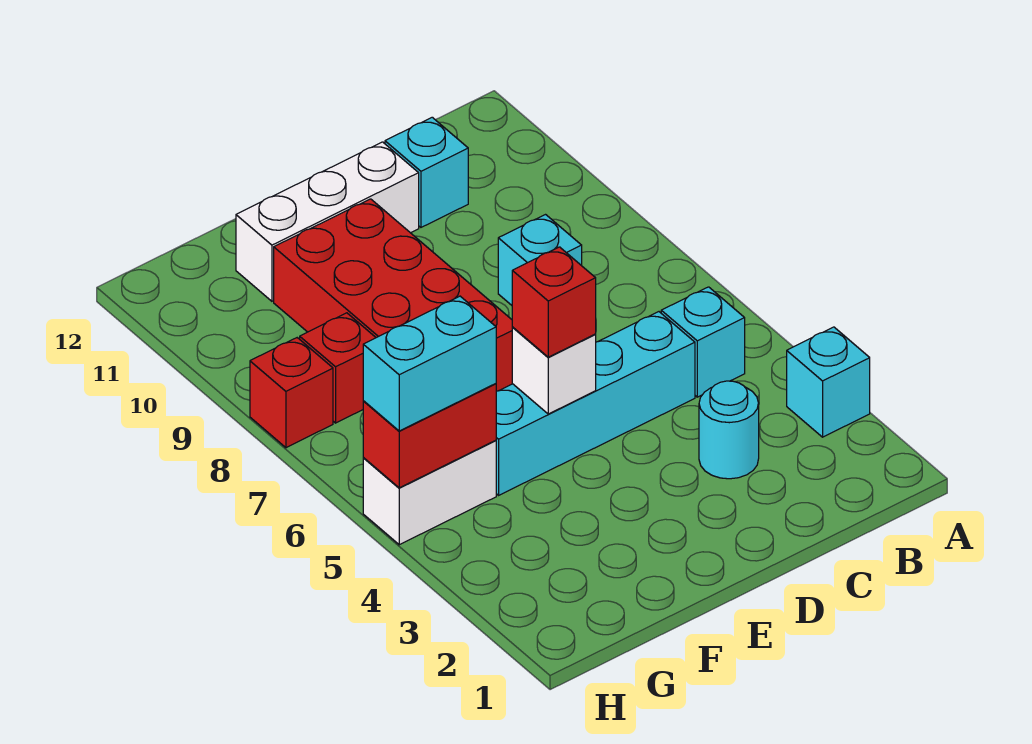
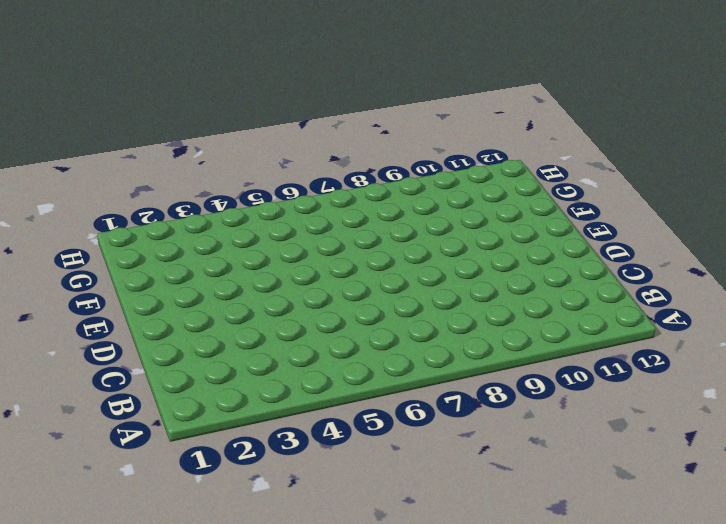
none -> cyan brick A3 level 1
none -> cyan brick B5 level 1
none -> cyan round brick C3 level 1

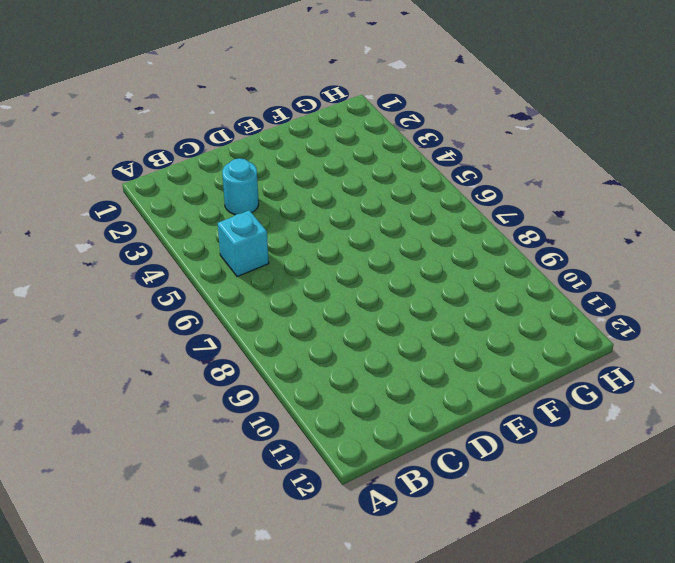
none -> cyan brick A3 level 1
none -> cyan brick C5:F5 level 1
none -> cyan brick C8 level 1

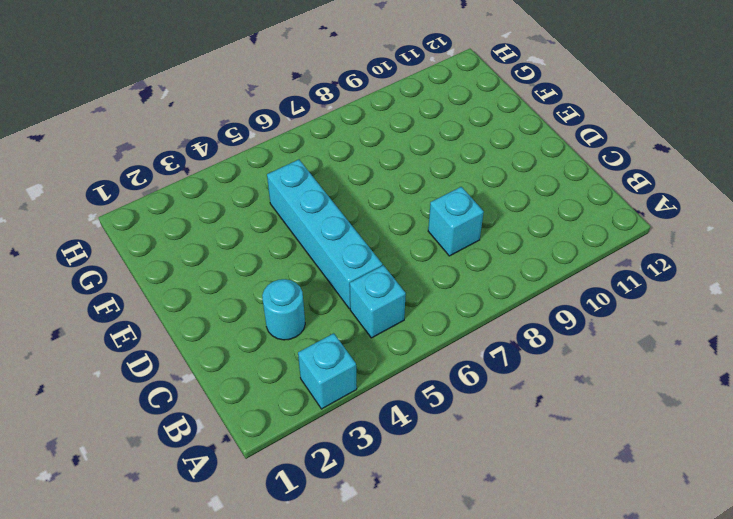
none -> cyan brick C11 level 1
none -> white brick D11:F11 level 1
none -> red brick E7:F10 level 1

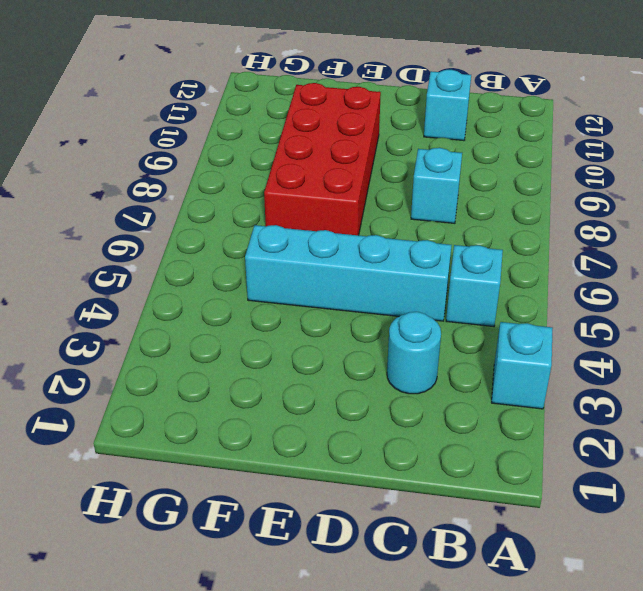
none -> white brick D11:F11 level 1
none -> white brick G5:H5 level 1
none -> red brick G8 level 1

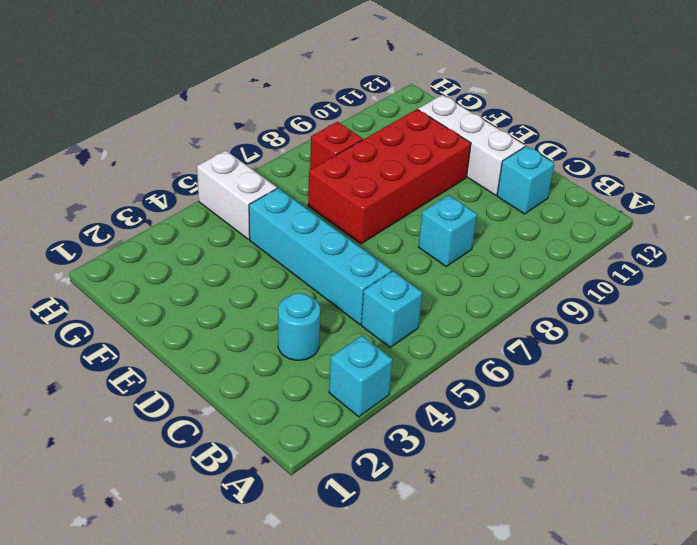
none -> red brick H8 level 1
none -> white brick E5 level 2
none -> red brick G5:H5 level 2

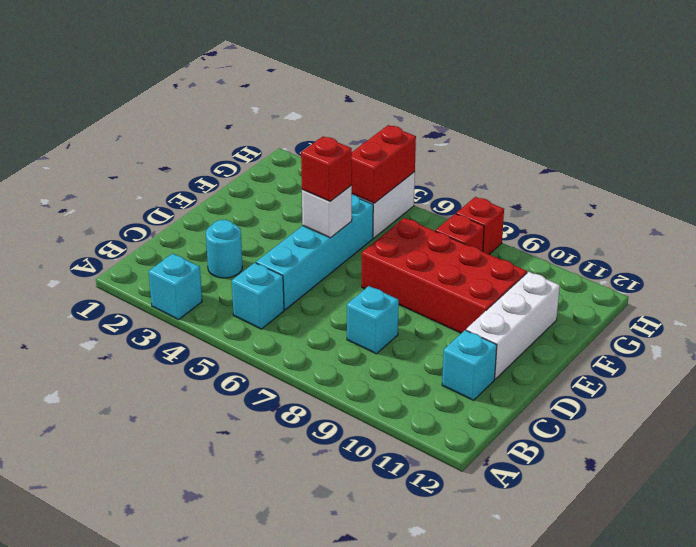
none -> cyan brick G5:H5 level 3

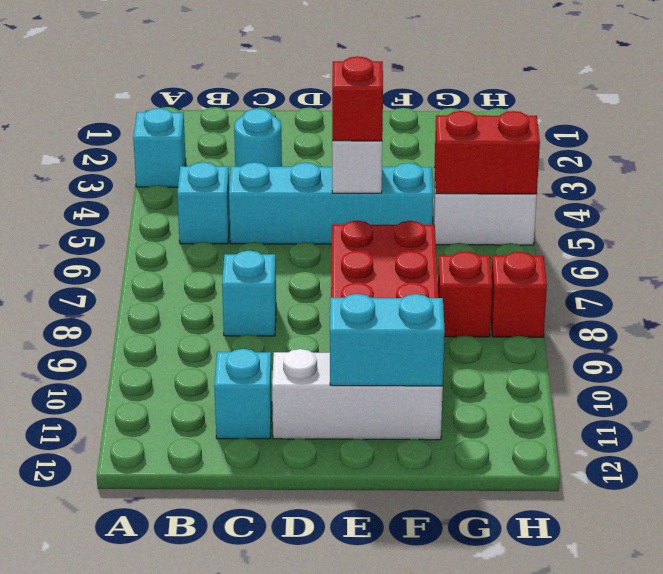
cyan brick E11:F11 level 2 -> cyan brick G5:H5 level 3

